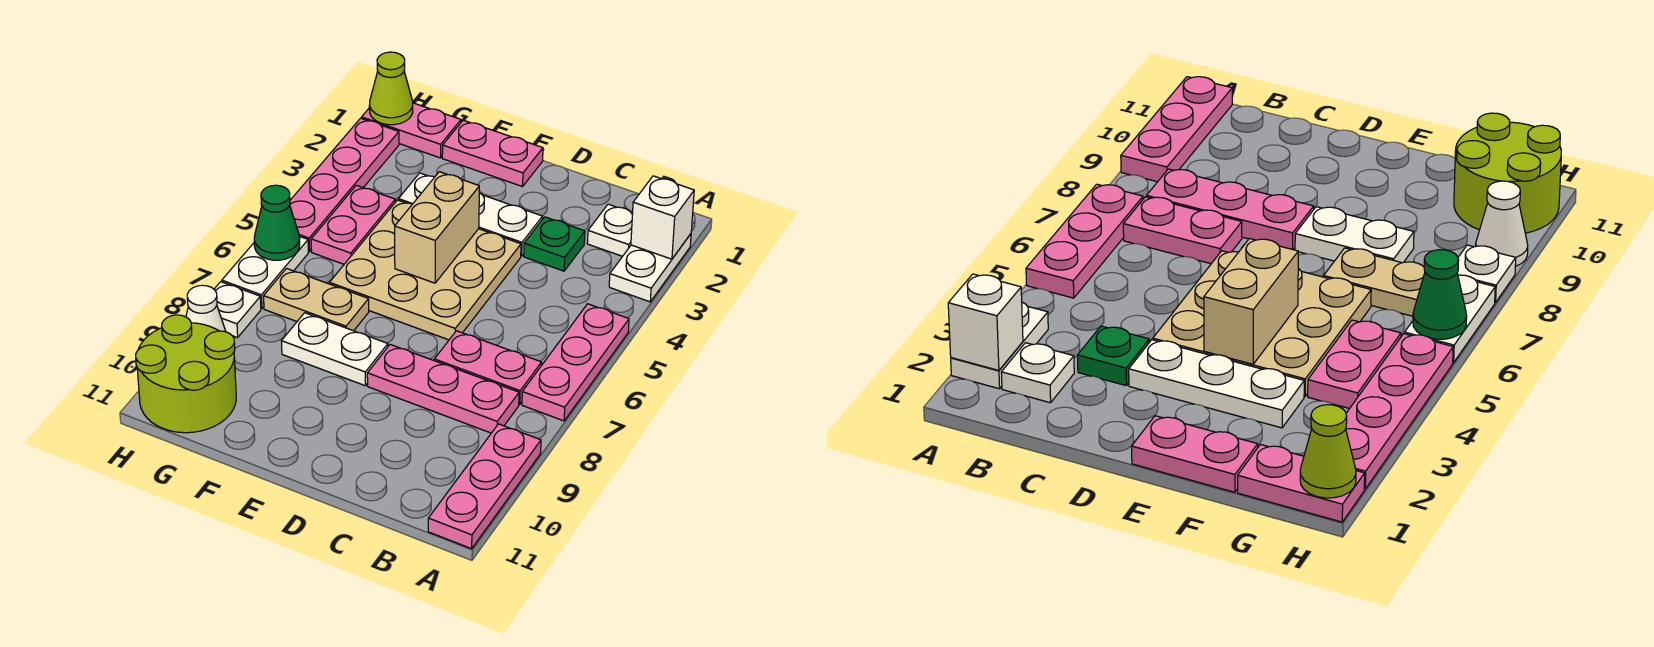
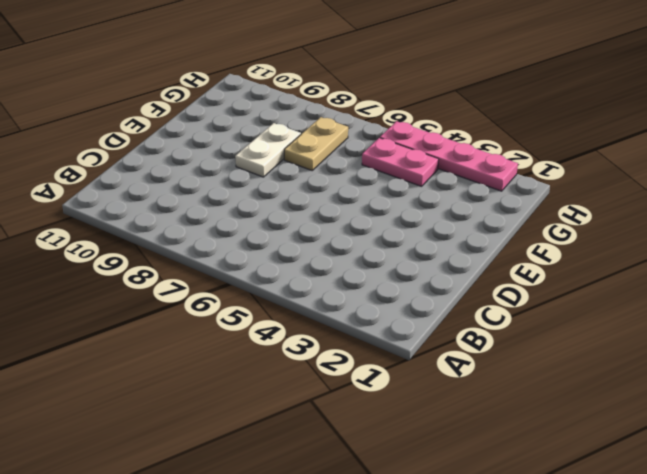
none -> white plate A2:A3 level 1
none -> pink plate A5:A7 level 1
none -> pink plate A9:A11 level 1

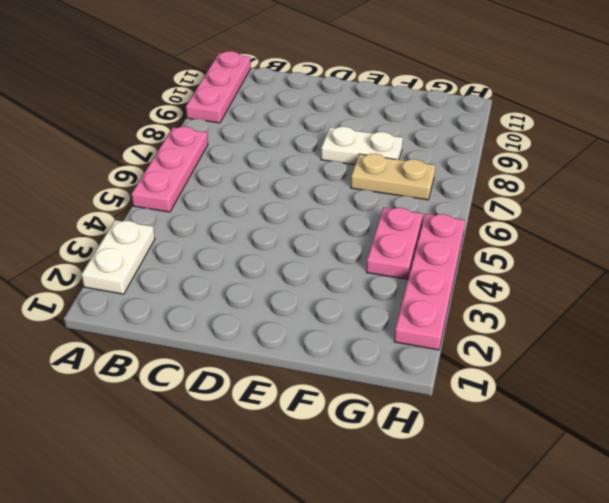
none -> white plate B2 level 1
none -> pink plate B7:C7 level 1
none -> pink plate B8:D8 level 1

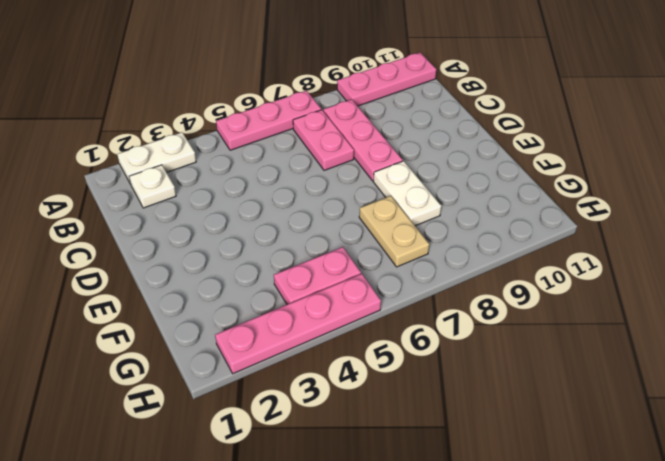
none -> green plate C3 level 1
none -> white plate D3:F3 level 1
none -> tan plate D4:F6 level 1

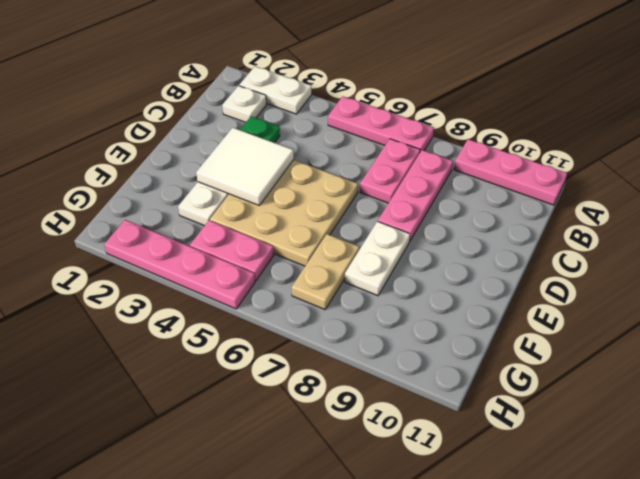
white tile D3:E4 level 2 -> tan brick E4:E5 level 2
none -> pink plate E1:F1 level 1
none -> pink plate G1:H1 level 1
none -> lime round brick G10:H11 level 1

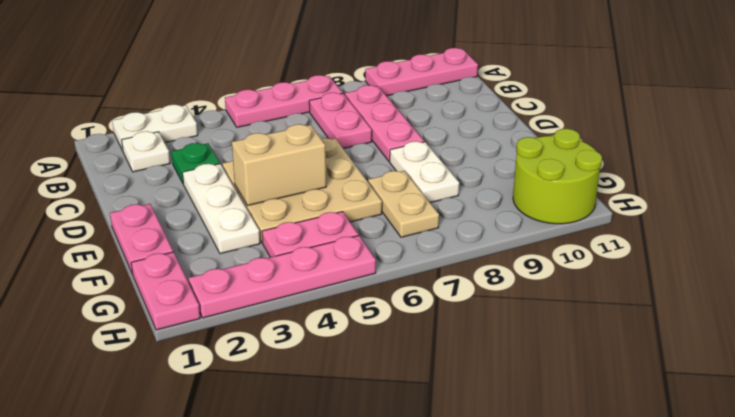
none -> white plate H6:H7 level 1
none -> white plate H8 level 1
none -> white cone H9 level 1

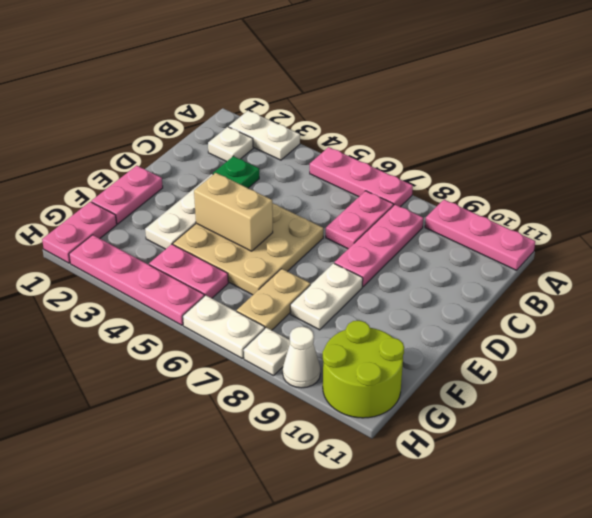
none -> white brick A2 level 2
none -> lime cone H1 level 2
none -> green cone H6 level 2

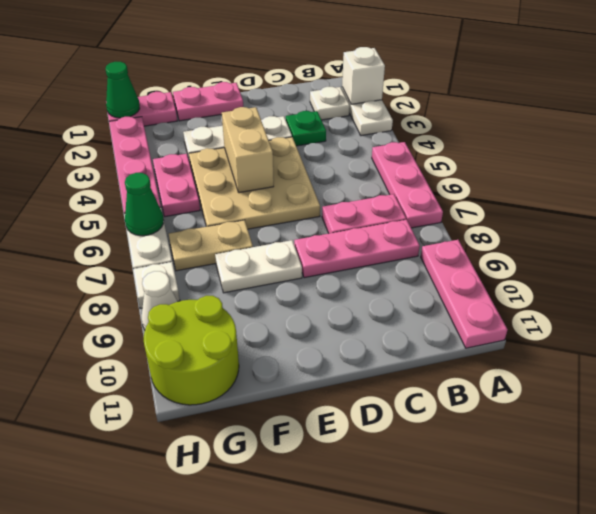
green cone H1 level 2 -> lime cone H1 level 2

